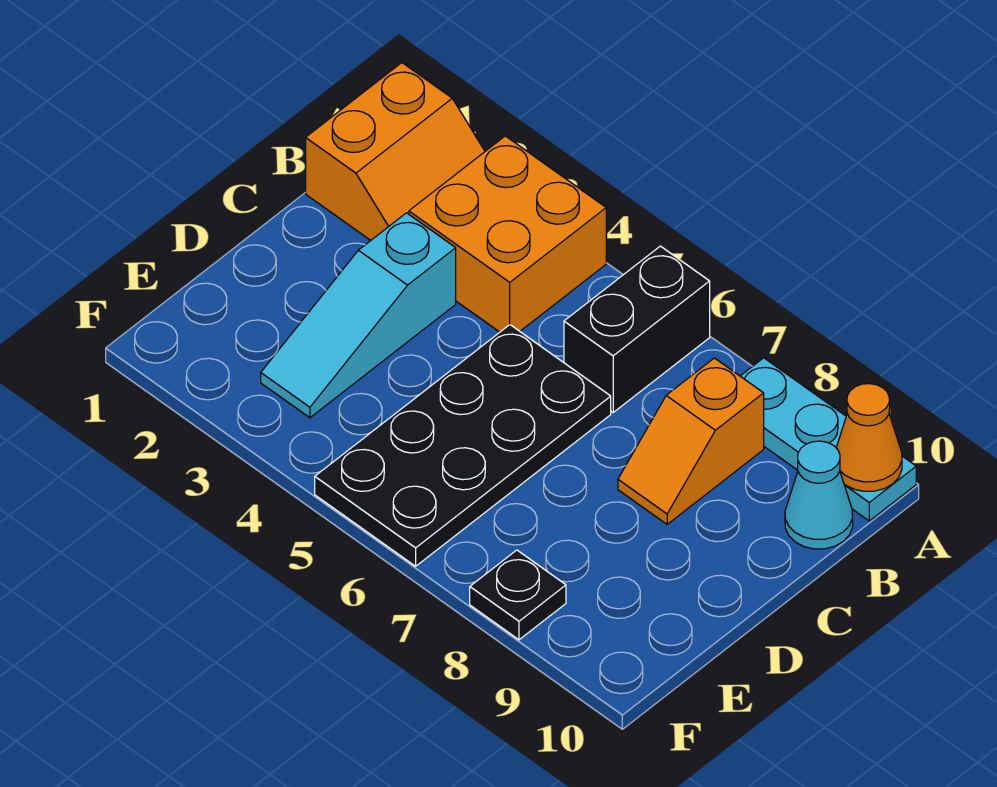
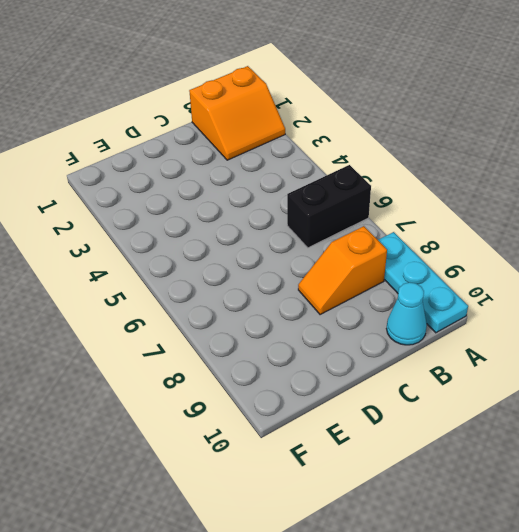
none -> orange brick A3:B4 level 1
none -> cyan slope C3:E3 level 1 top C

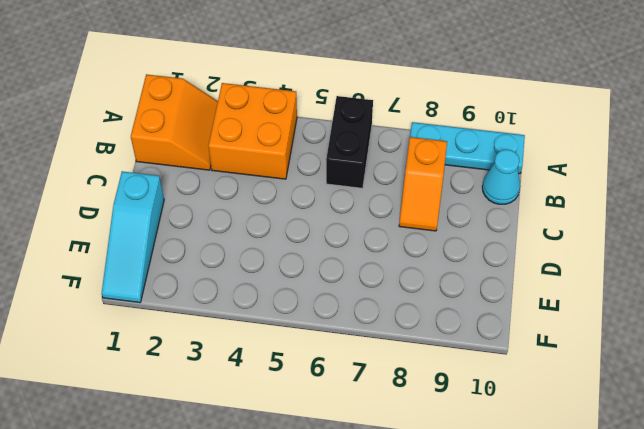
cyan slope D1:F1 level 1 top D -> cyan slope C3:E3 level 1 top C
none -> black plate C5:F6 level 1
none -> black plate F8 level 1

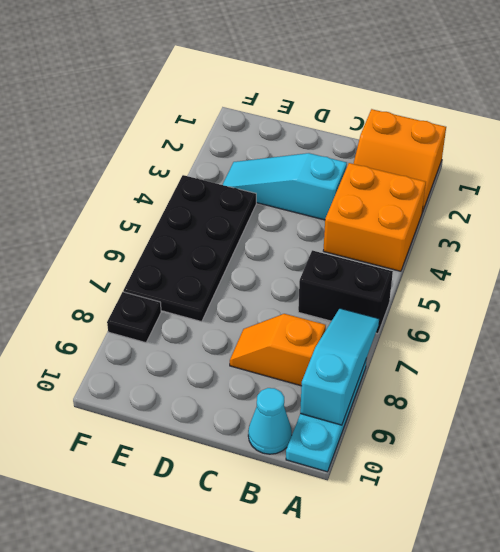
cyan slope A7:A9 level 2 top 9 -> none
black plate E4:F7 level 1 -> black plate C5:F6 level 1
none -> orange cone A10 level 2

